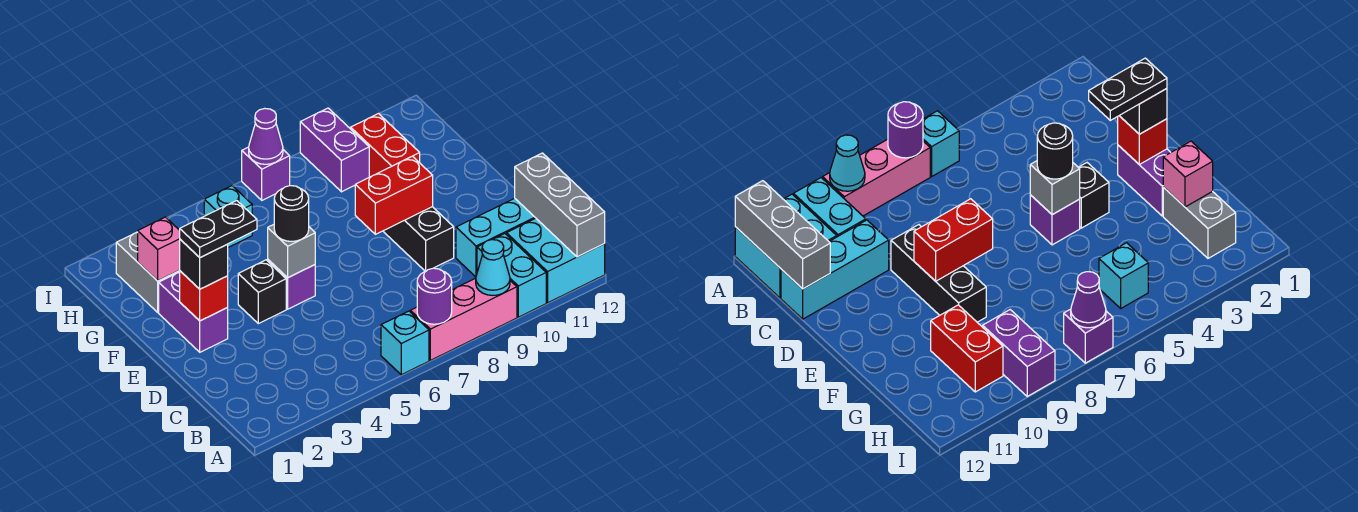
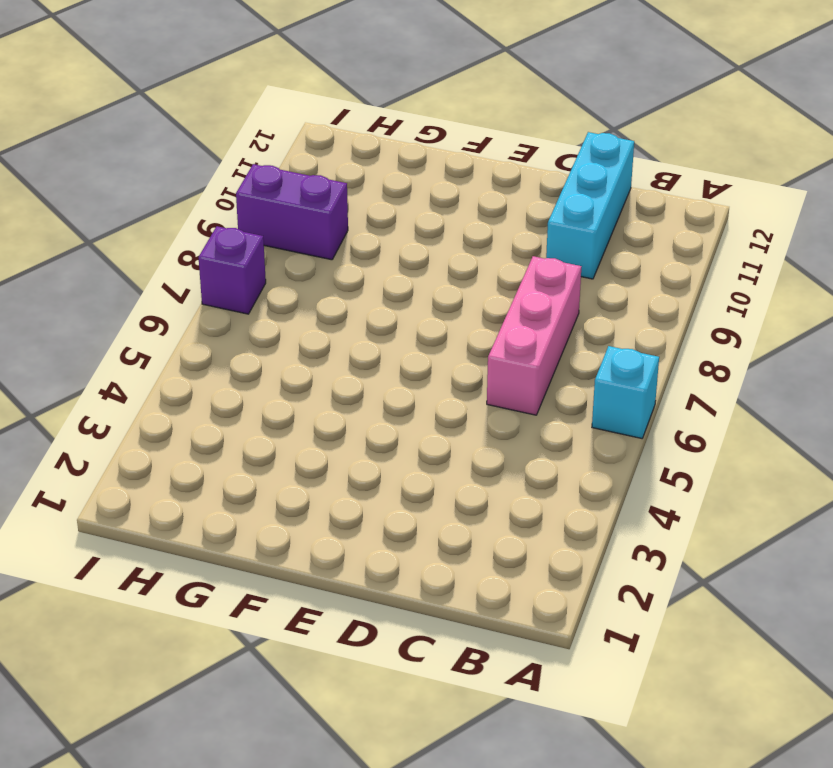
pink brick C6:C8 level 1 -> pink brick A7:A9 level 1
none -> cyan brick A10:B10 level 1
none -> cyan brick A11:B12 level 1
none -> black brick D9:F9 level 1

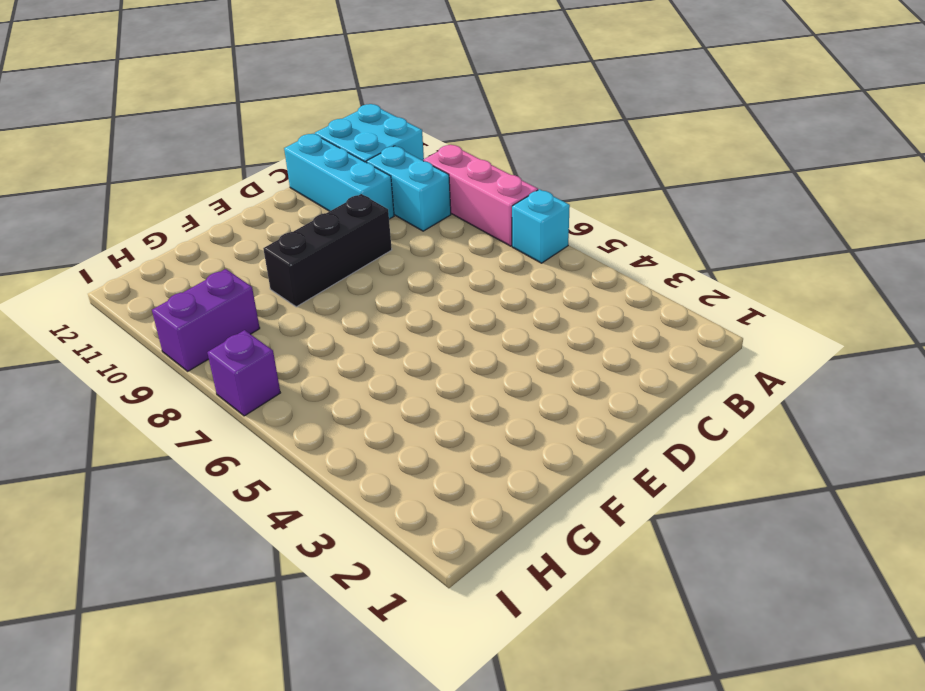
cyan brick B9:B10 level 1 -> cyan brick A10:B10 level 1
none -> purple brick E2:F2 level 1
none -> black brick E4 level 1
none -> purple brick E5 level 1

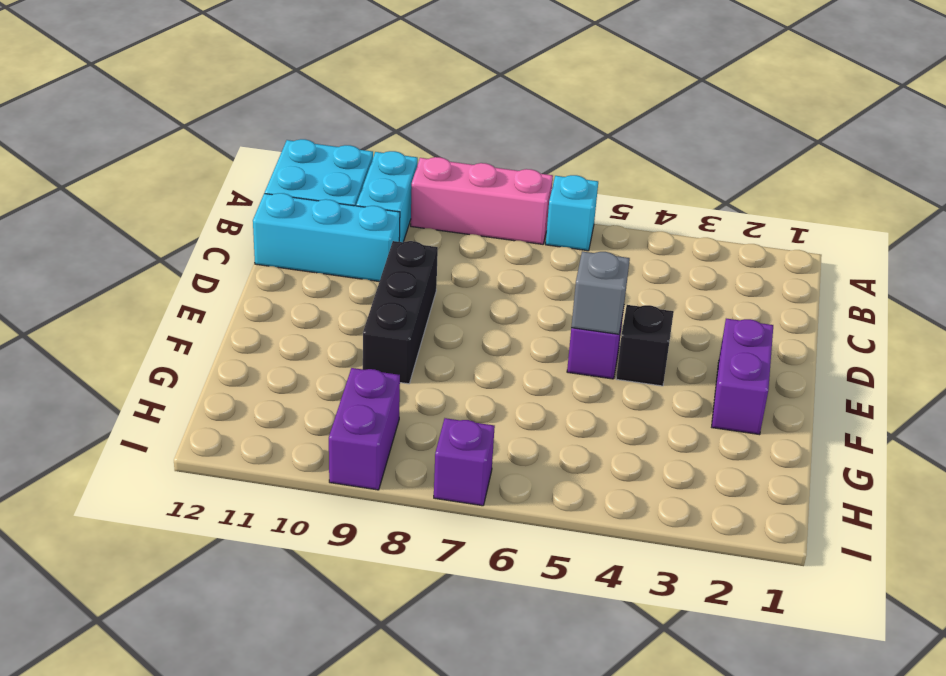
none -> grey brick G2:H2 level 1
none -> red brick G10:H10 level 1
none -> cyan brick H5 level 1

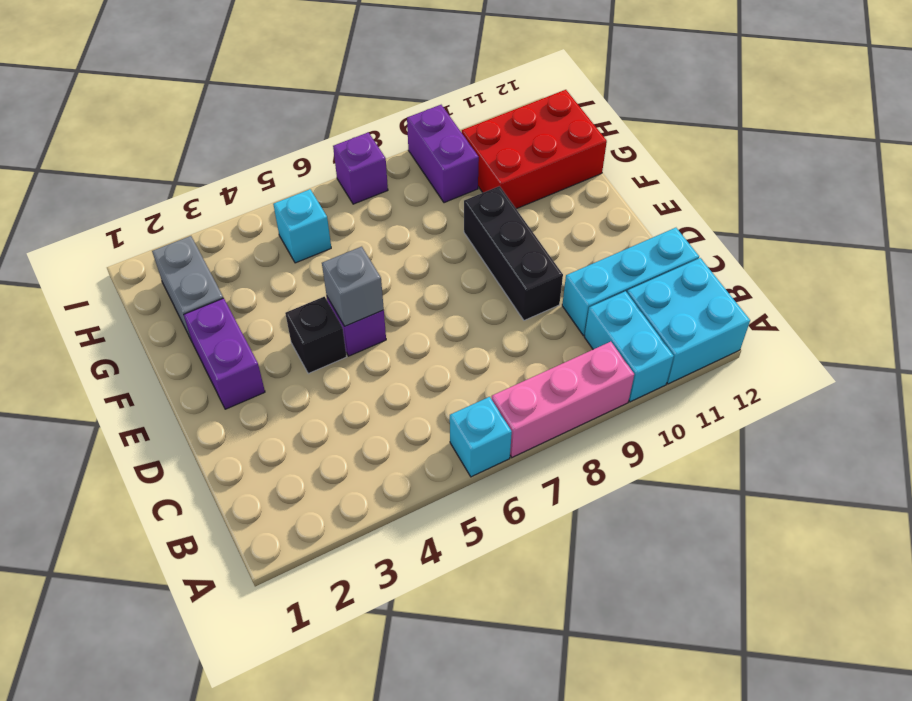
red brick G10:H12 level 1 -> red brick G10:H10 level 1
none -> purple round brick A7 level 2
none -> cyan cone A9 level 2
none -> grey brick A12:C12 level 2

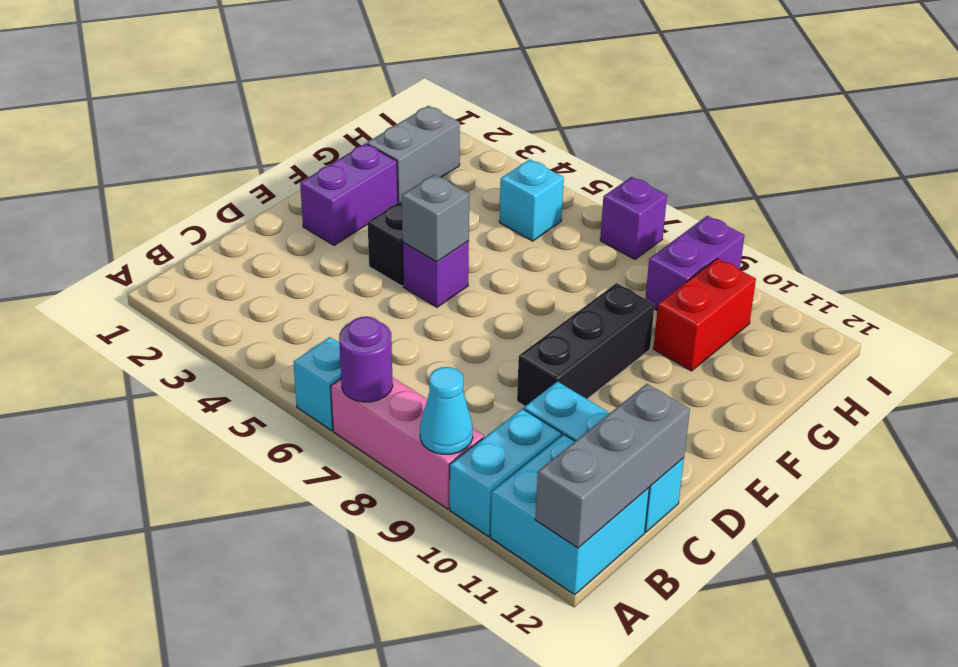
none -> red brick E2 level 2
none -> red brick E8:E9 level 2
none -> pink brick G2 level 2

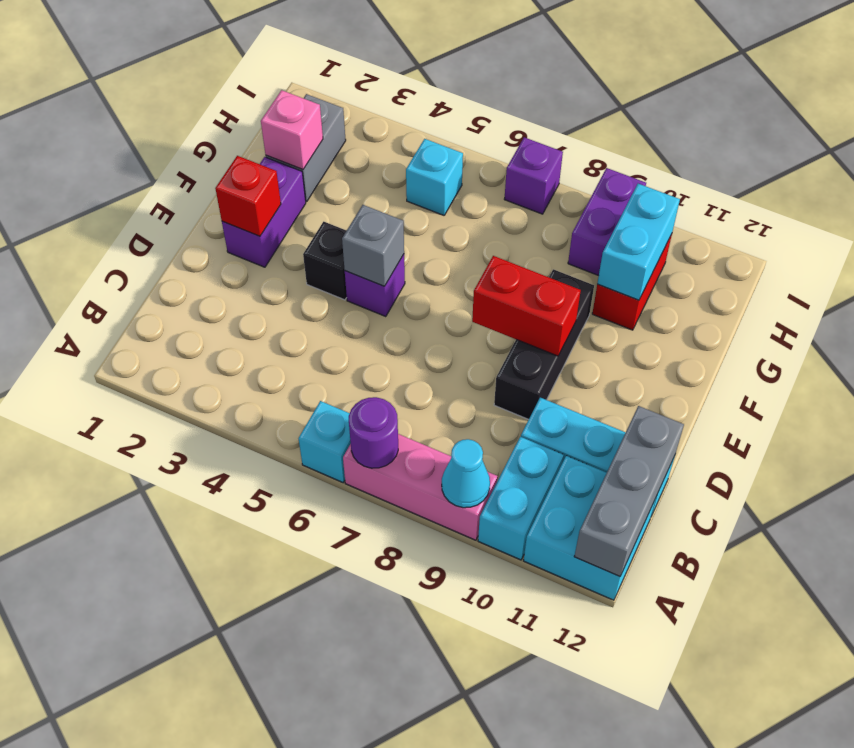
cyan brick G10:H10 level 2 -> none
none -> purple cone I7 level 2
none -> black brick E2 level 3
none -> black round brick E5 level 3

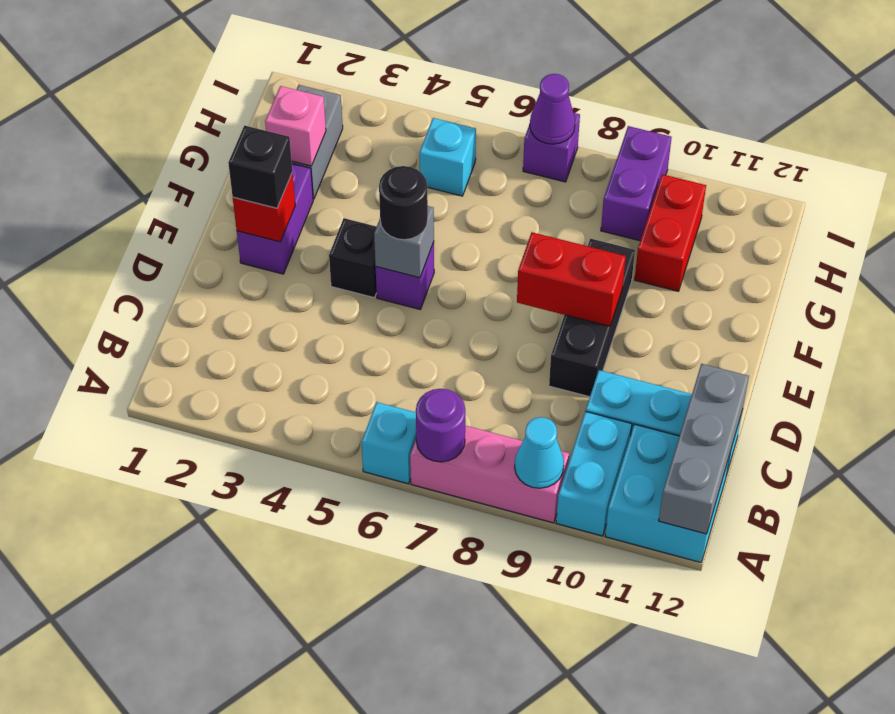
none -> black plate E2:E3 level 4

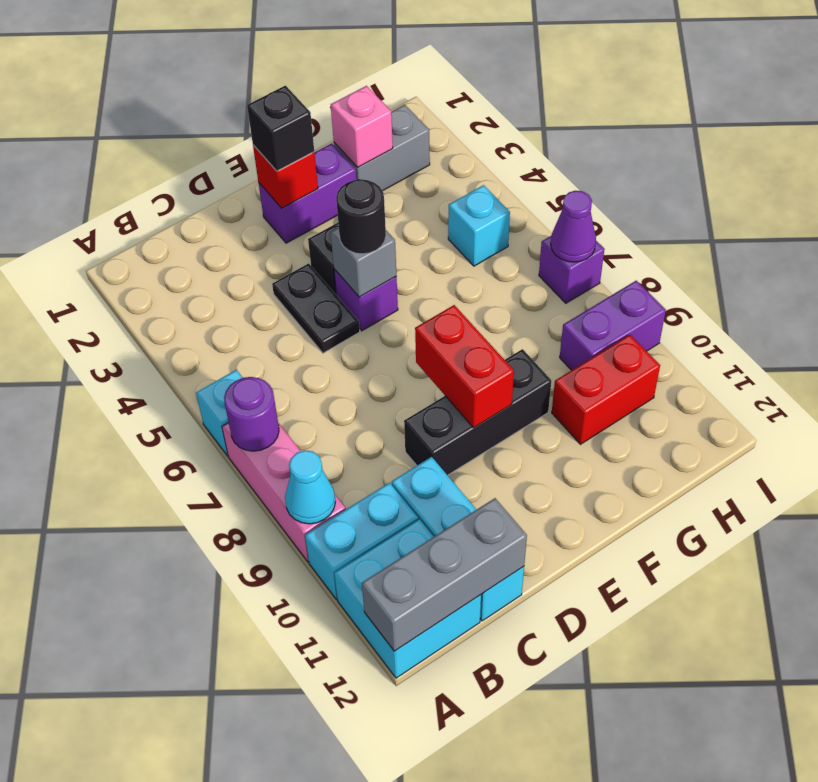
black plate D4:D5 level 1 -> black plate E2:E3 level 4

